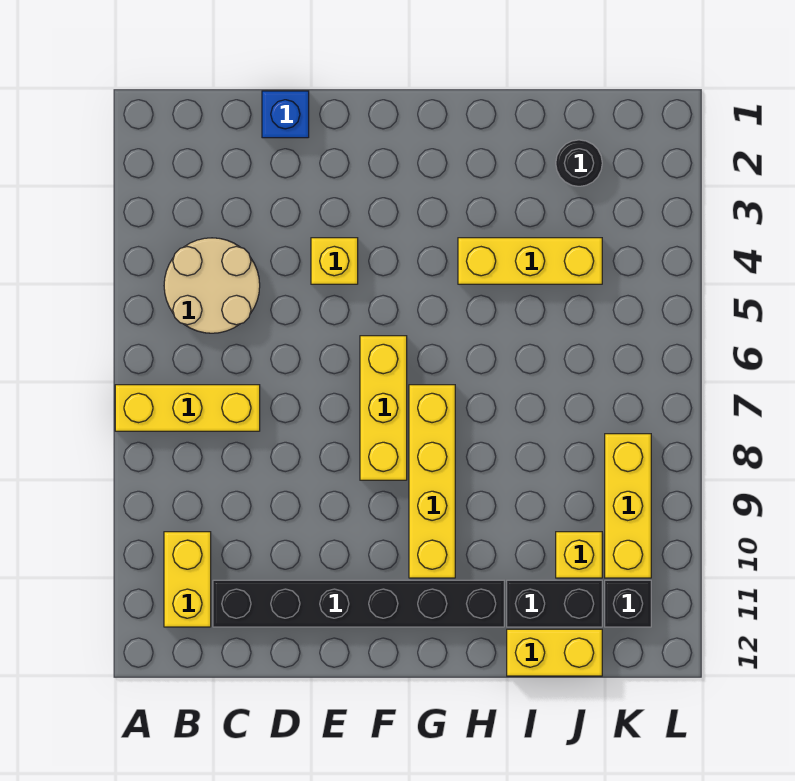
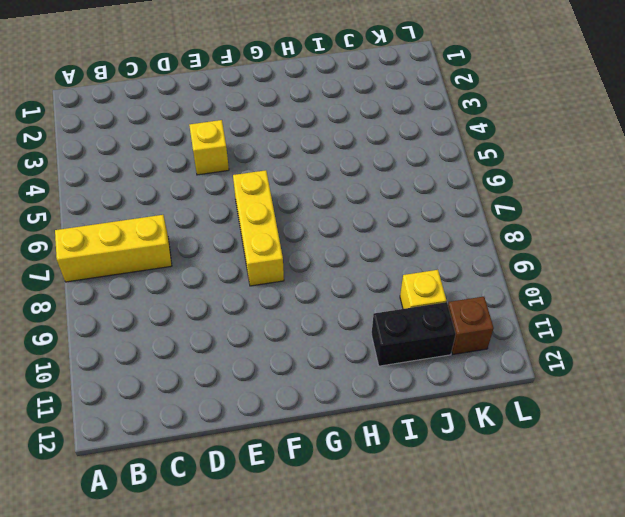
brown brick K11 level 1 -> black brick K11 level 1
none -> tan round brick B4:C5 level 1
none -> yellow brick B10:B11 level 1
none -> black brick C11:H11 level 1

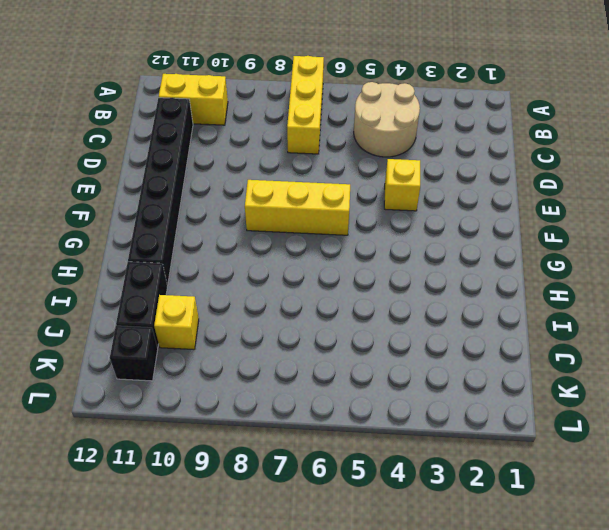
none -> blue brick D1 level 1
none -> yellow brick G7:G10 level 1
none -> yellow brick H4:J4 level 1

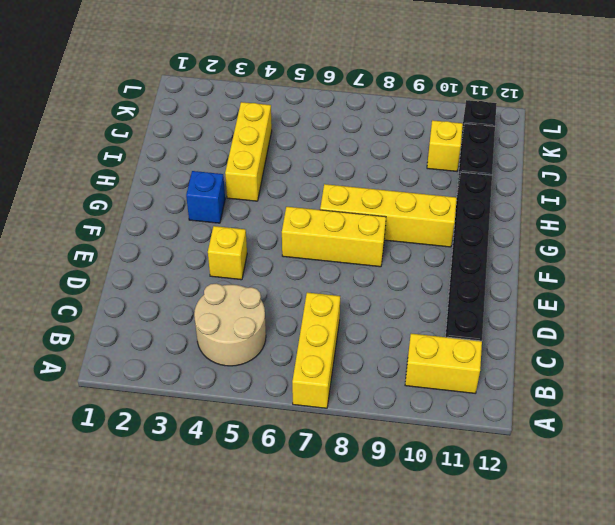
blue brick G3 level 1 -> blue brick D1 level 1
none -> yellow brick I12:J12 level 1
none -> black round brick J2 level 1
none -> yellow brick K8:K10 level 1

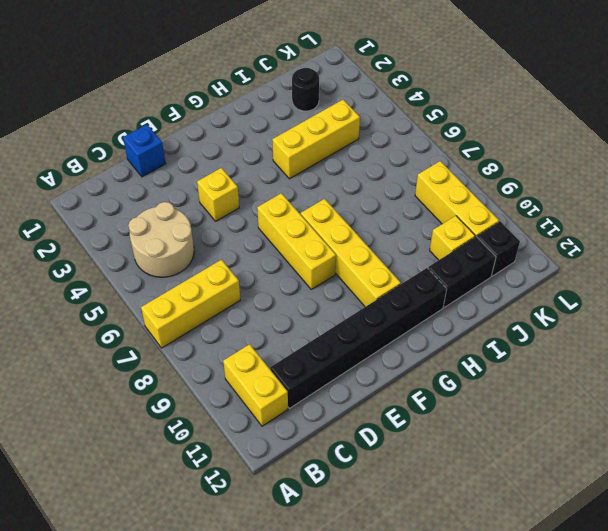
none -> yellow brick I12:J12 level 1

